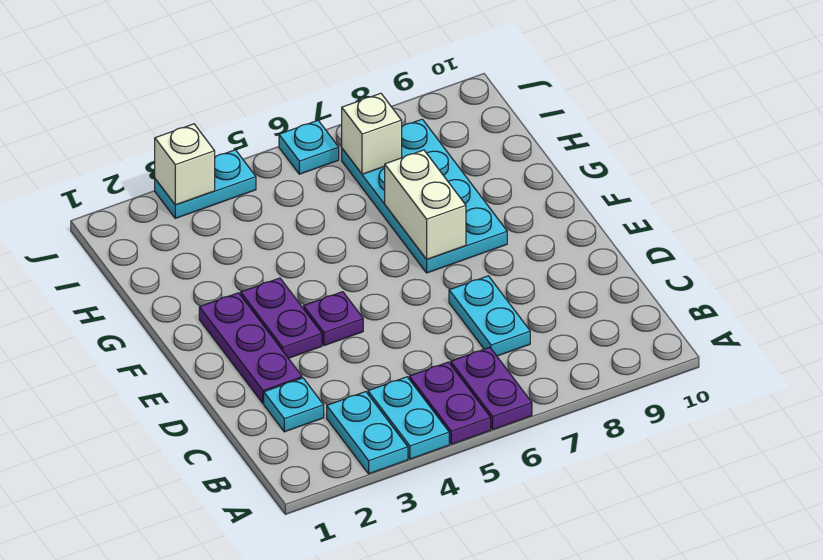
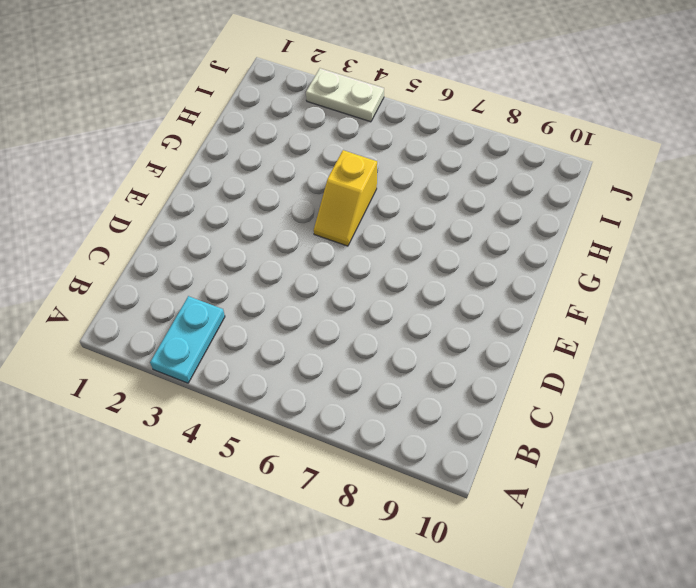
yellow slope F5:G5 level 1 top G -> none
white plate J3:J4 level 1 -> cyan plate J3:J4 level 1
none -> cyan plate A4:B4 level 1
none -> purple plate A5:B5 level 1
none -> purple plate A6:B6 level 1

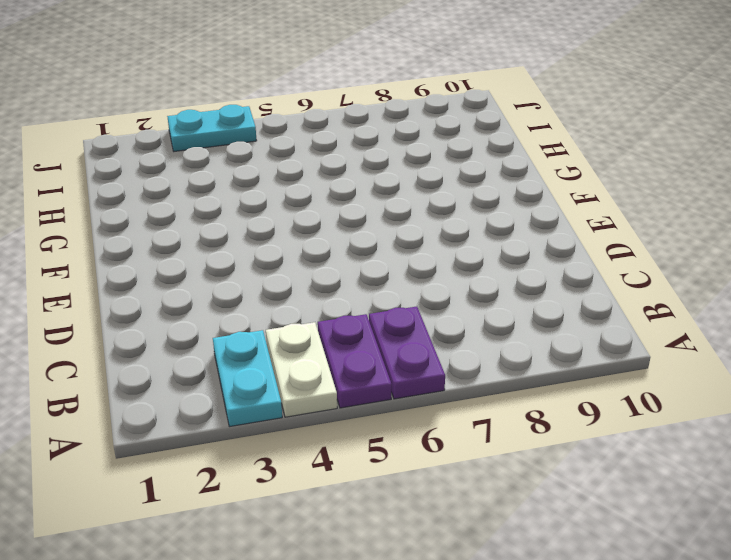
white plate A4:B4 level 1 -> cyan plate A4:B4 level 1
none -> cyan plate C2 level 1
none -> cyan plate C7:D7 level 1
none -> purple plate D2:F2 level 1

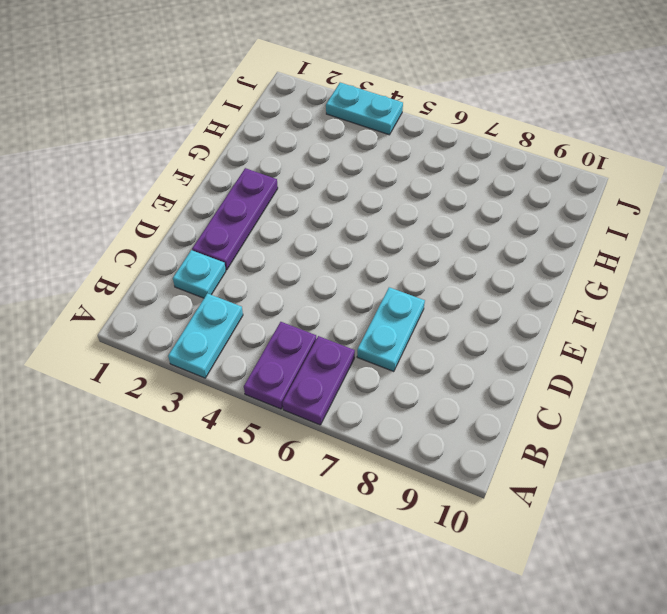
none -> cyan plate A4:B4 level 1
none -> purple plate E3:F3 level 1
none -> purple plate E4 level 1

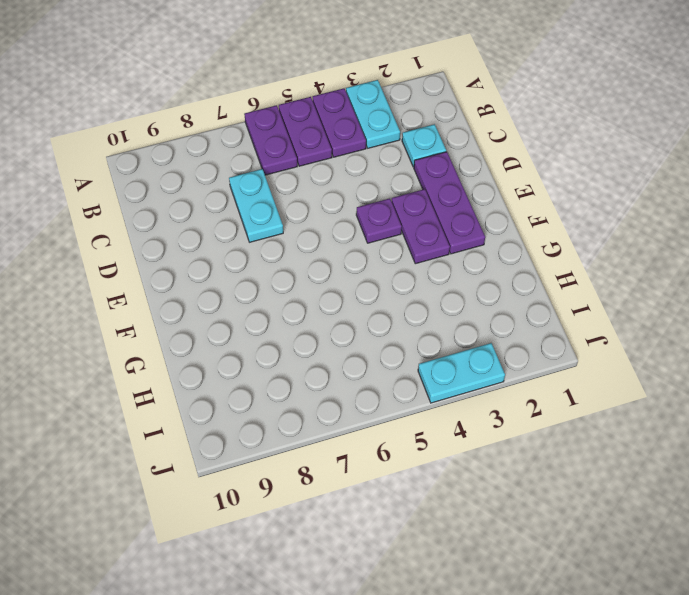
purple plate A4:B4 level 1 -> cyan plate A4:B4 level 1
none -> cyan plate F7:I8 level 1
none -> cyan plate J6 level 1
none -> white brick F7:G7 level 2

